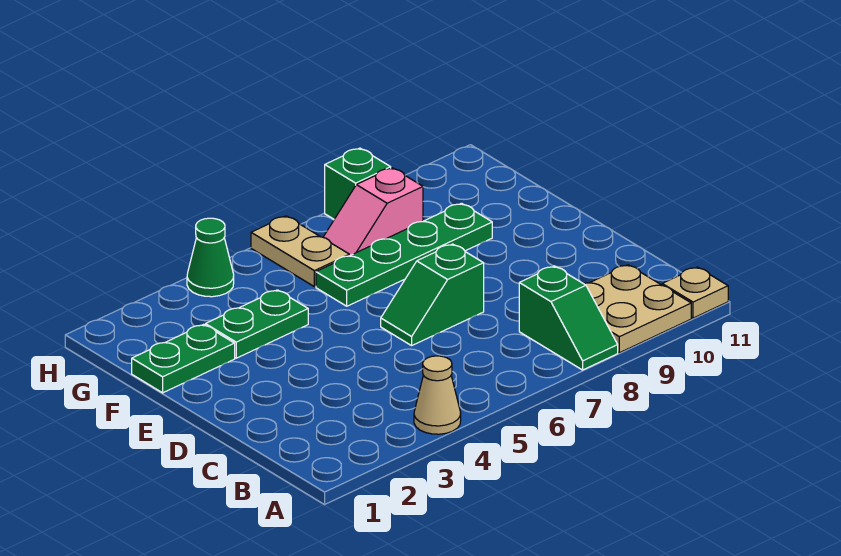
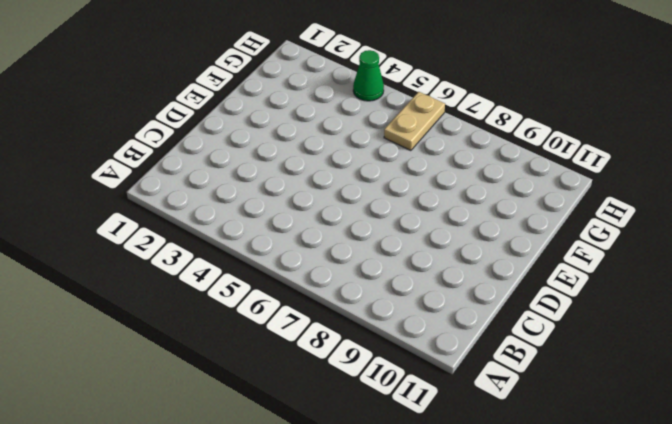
none -> tan cone A4 level 1
none -> green slope A8:B8 level 1 top B
none -> tan plate A9:B10 level 1

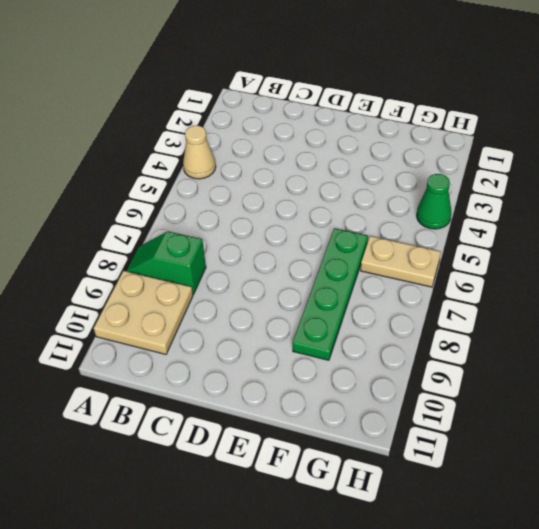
none -> tan plate A11 level 1
none -> green slope D6:D7 level 1 top 7
none -> green plate F1:F2 level 1

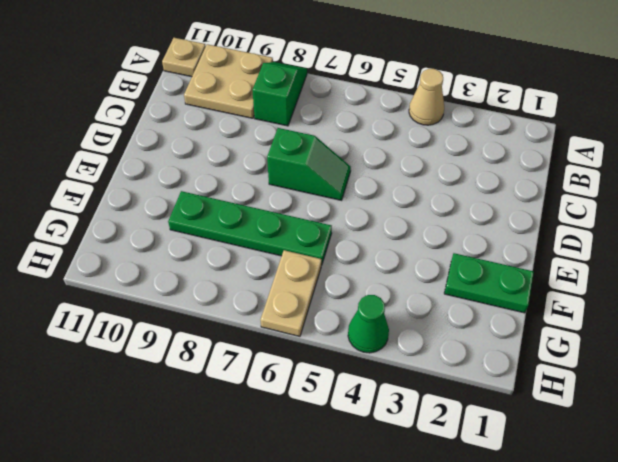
none -> green plate F3:F4 level 1
none -> pink slope G7:G8 level 1 top 8
none -> green brick H8 level 1

